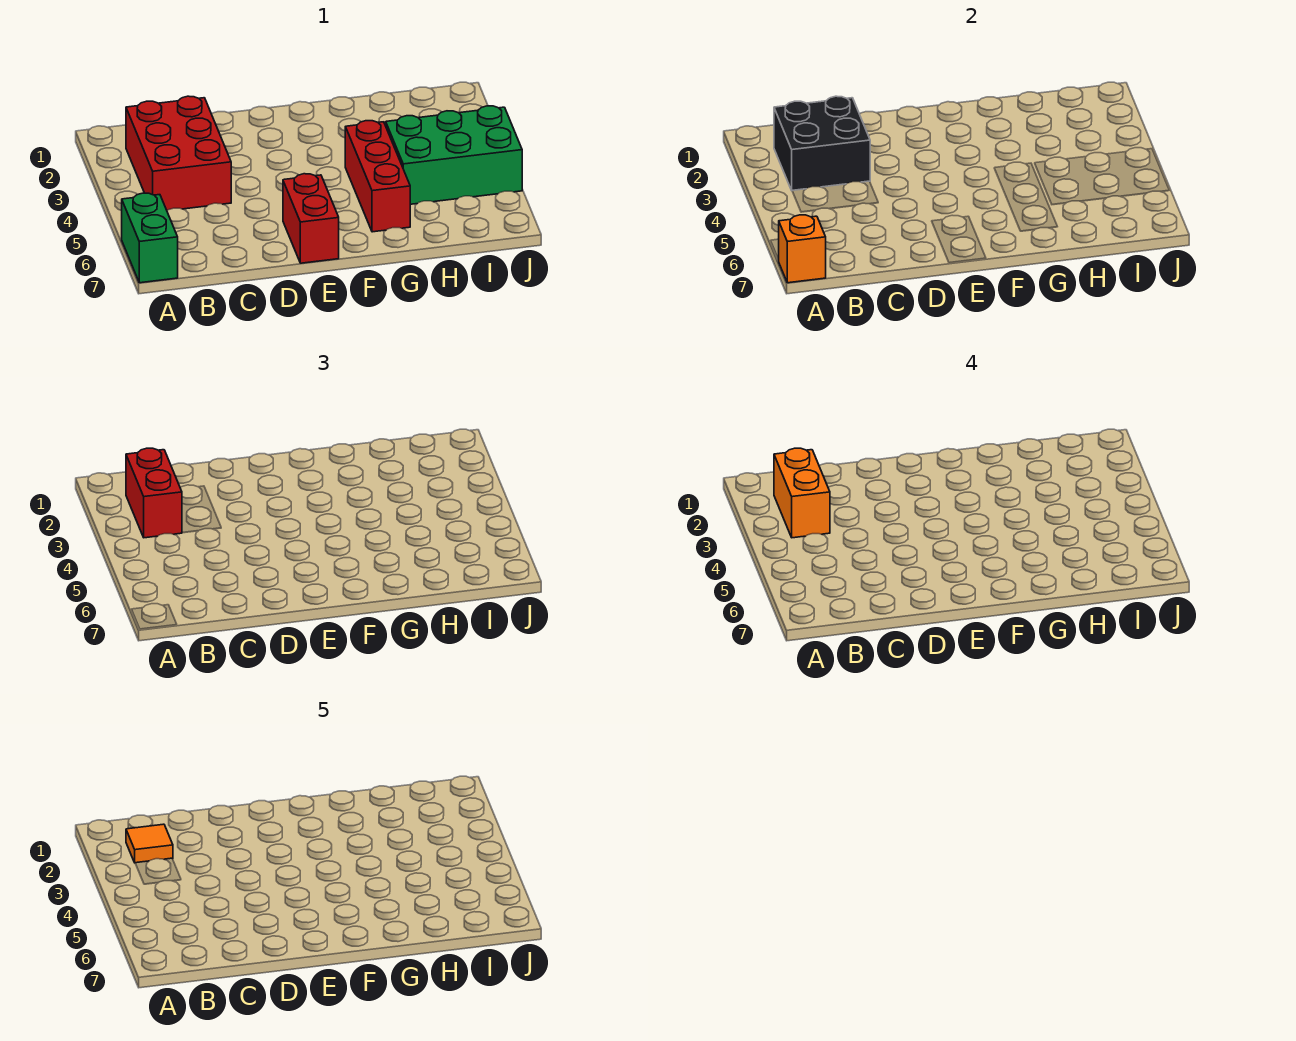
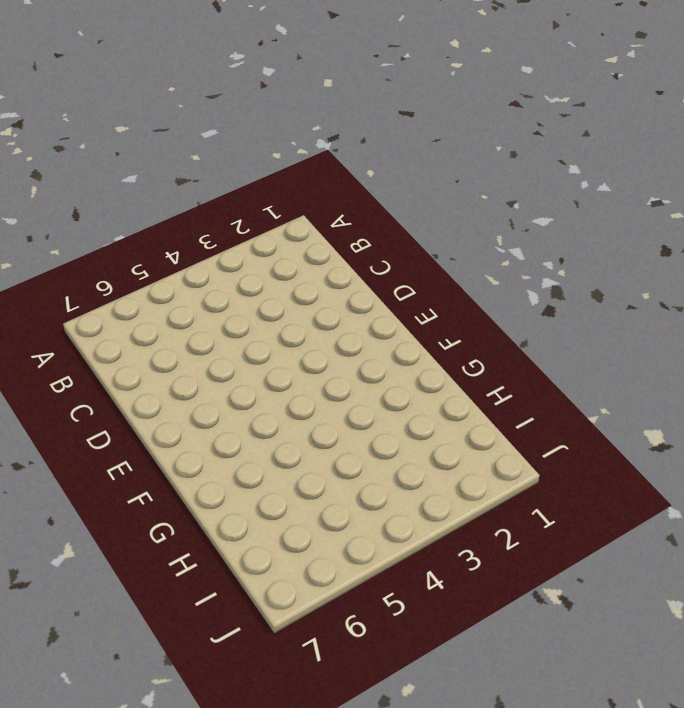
none -> green brick A6:A7 level 1
none -> red brick B2:C4 level 1

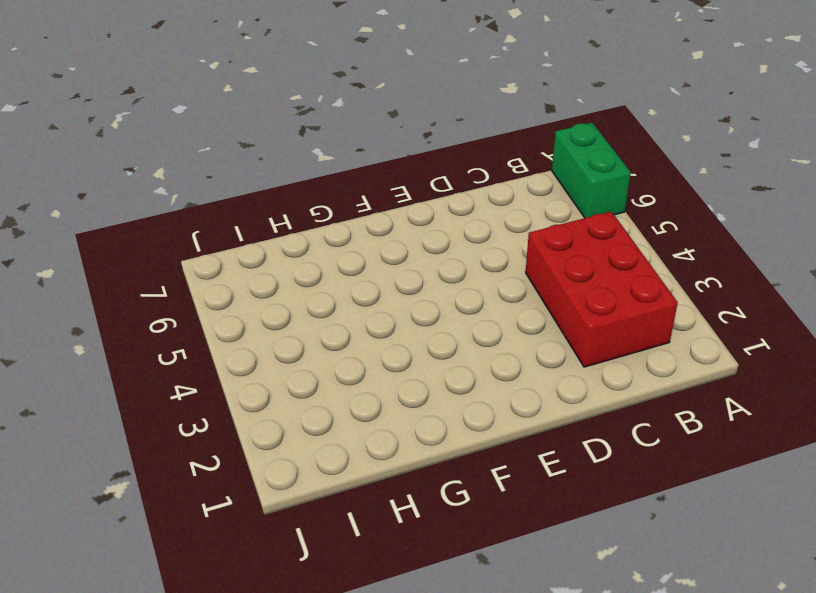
none -> red brick E6:E7 level 1
none -> red brick G4:G6 level 1

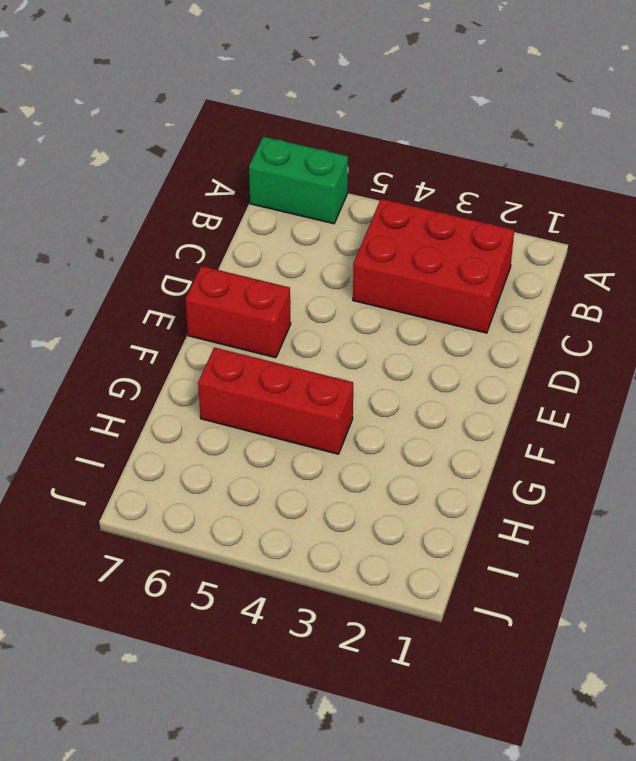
none -> green brick H4:J5 level 1
none -> orange brick A7 level 2

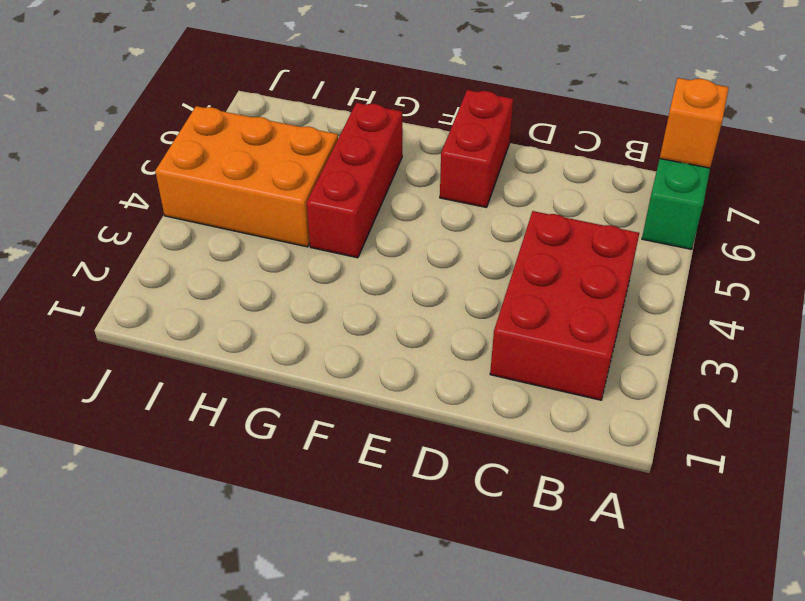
orange brick H4:J5 level 1 -> green brick H4:J5 level 1
none -> black brick B2:C3 level 2
none -> red brick B2:B3 level 3

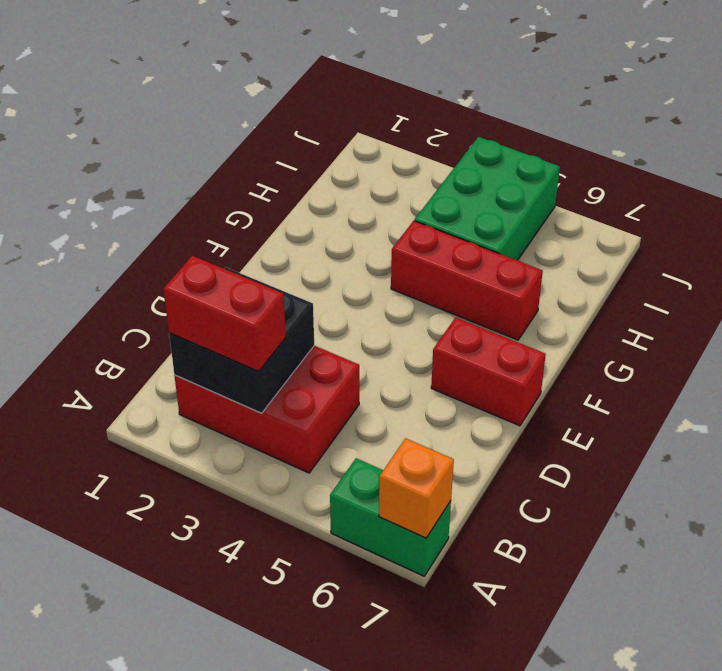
none -> orange brick B2:B3 level 4
none -> orange tile B2 level 5

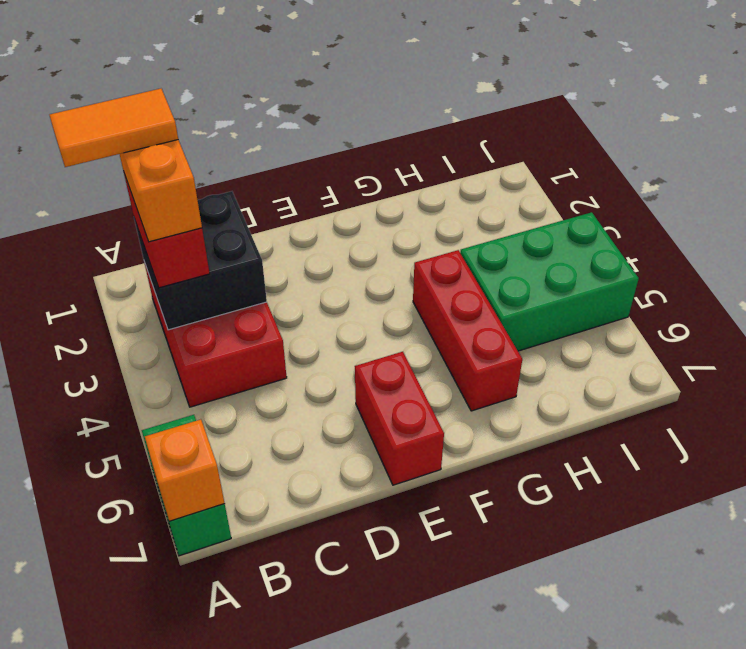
orange tile A2:B2 level 5 -> orange tile B2 level 5

